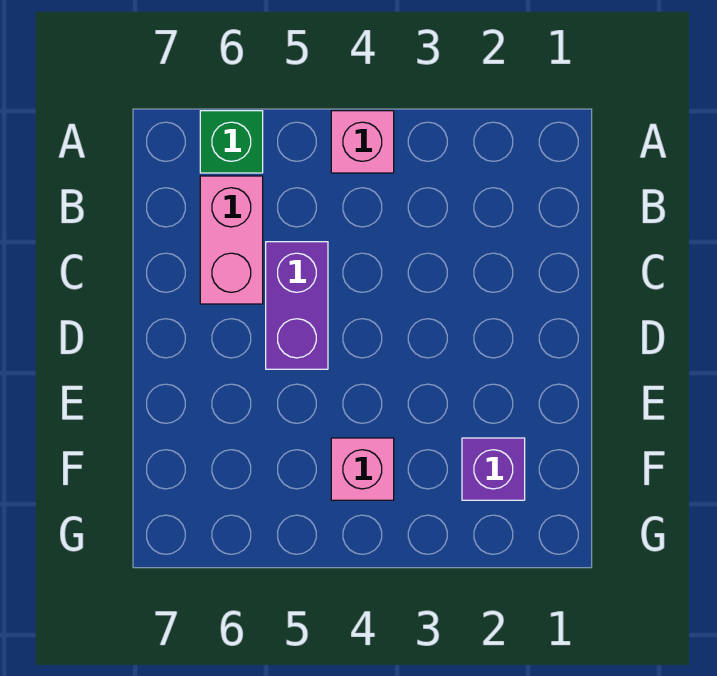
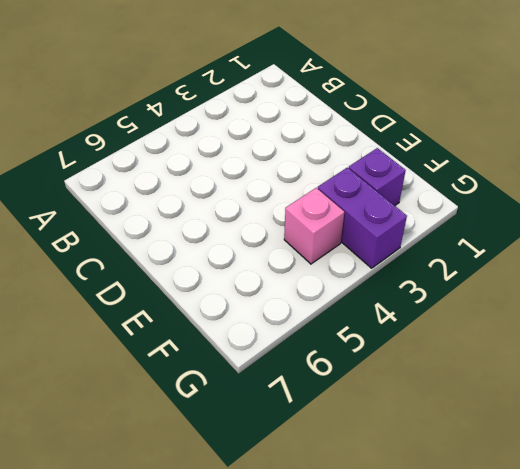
purple brick F3:G3 level 1 -> purple brick C5:D5 level 1
none -> pink brick A4 level 1
none -> green brick A6 level 1

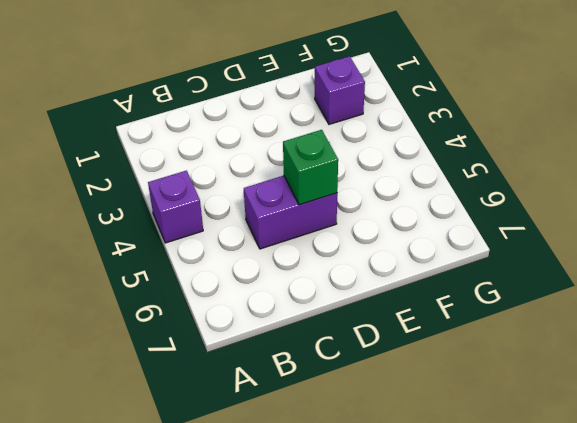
purple brick A4 level 1 -> pink brick A4 level 1
green brick D5 level 2 -> green brick A6 level 1
none -> pink brick B6:C6 level 1
none -> pink brick F4 level 1

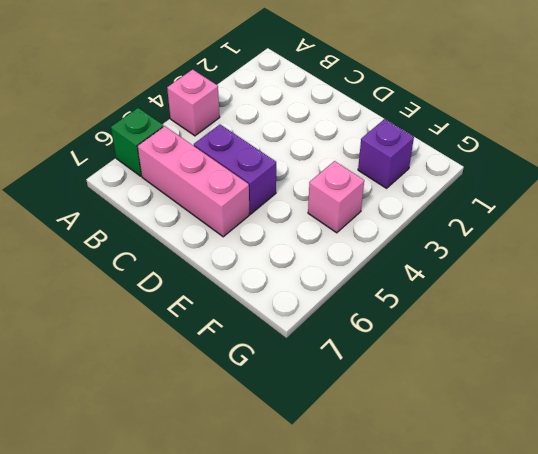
pink brick B6:D6 level 1 -> pink brick B6:C6 level 1

